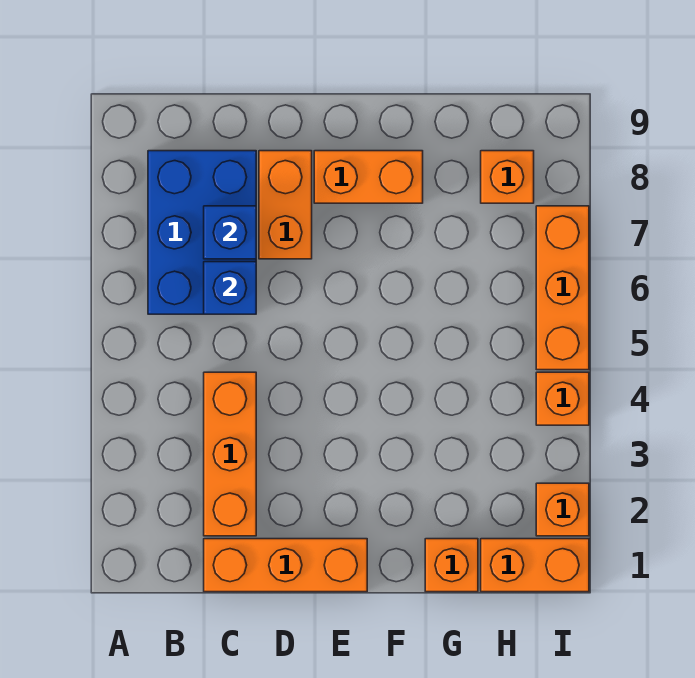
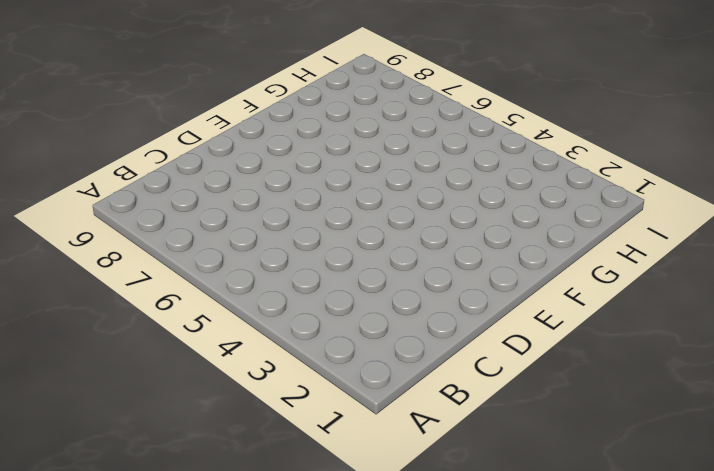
none -> blue brick B6:C8 level 1
none -> orange brick C1:E1 level 1
none -> orange brick C2:C4 level 1

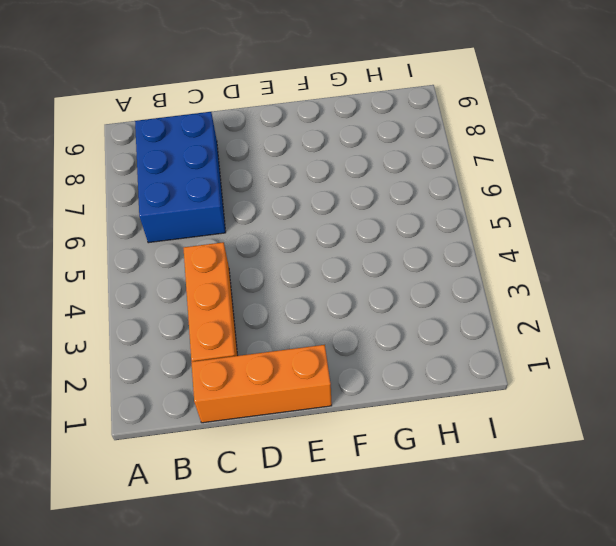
none -> orange brick D7:D8 level 1
none -> orange brick E8:F8 level 1
none -> orange brick G1 level 1

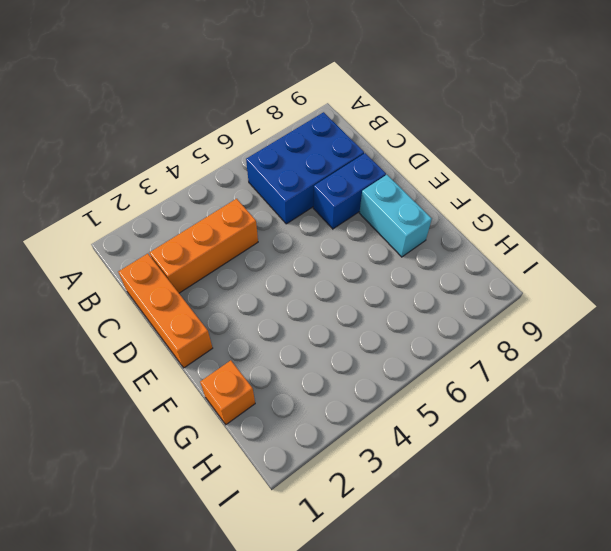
blue brick D7:D8 level 1 -> orange brick D7:D8 level 1
cyan brick E8:F8 level 1 -> orange brick E8:F8 level 1
none -> orange brick H1:I1 level 1
none -> orange brick H8 level 1
none -> orange brick I2 level 1

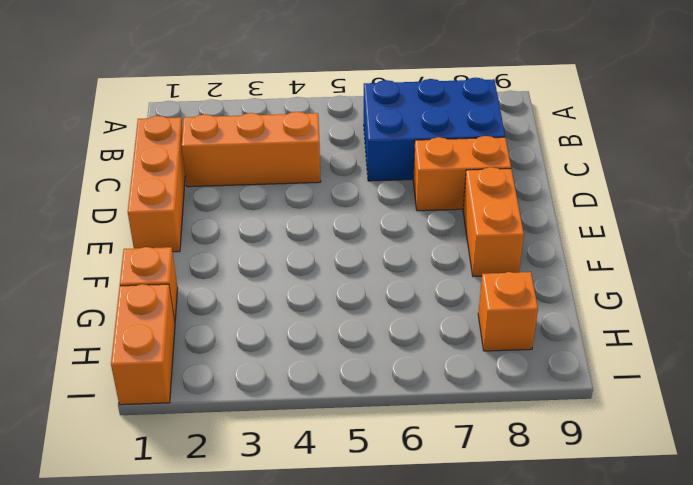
none -> orange brick I2 level 1
none -> orange brick I4 level 1
none -> orange brick I5:I7 level 1

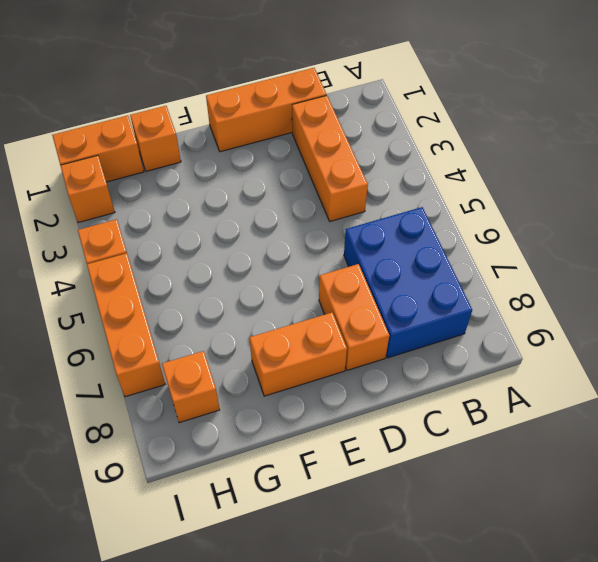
none -> blue brick C6 level 2
none -> blue brick C7 level 2

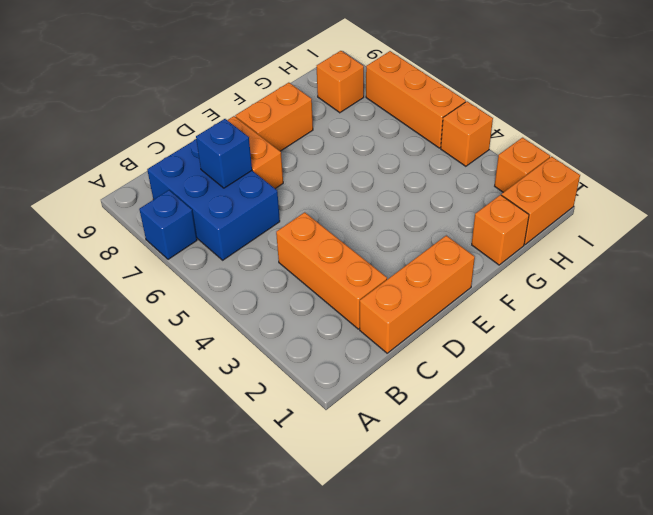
blue brick A7 level 1 -> blue brick C6 level 2

